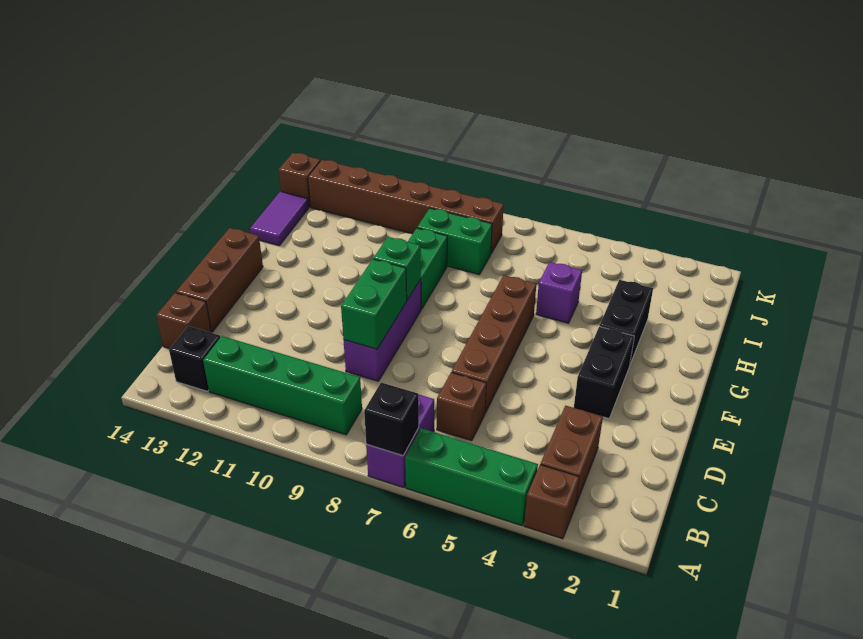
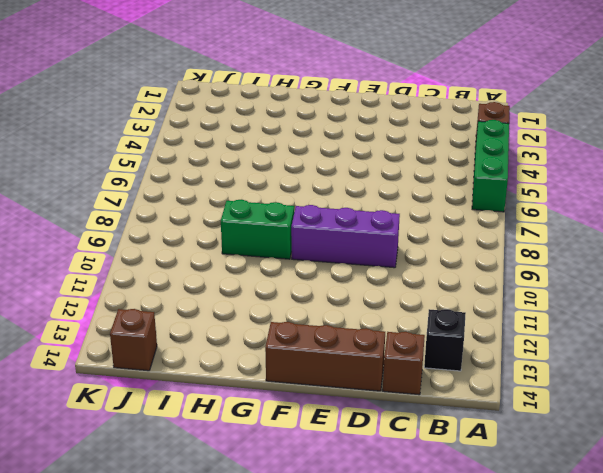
none -> purple brick A7:B7 level 1
none -> brown brick B3:C3 level 1
none -> green brick B9:B12 level 1

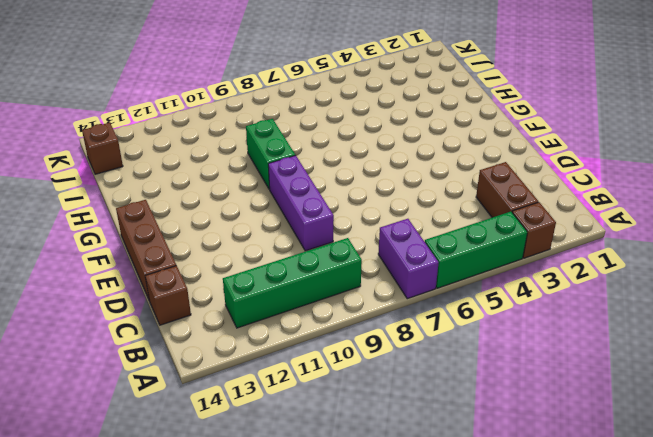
none -> black brick B13 level 1
none -> brown brick C6 level 1
none -> brown brick D6:G6 level 1

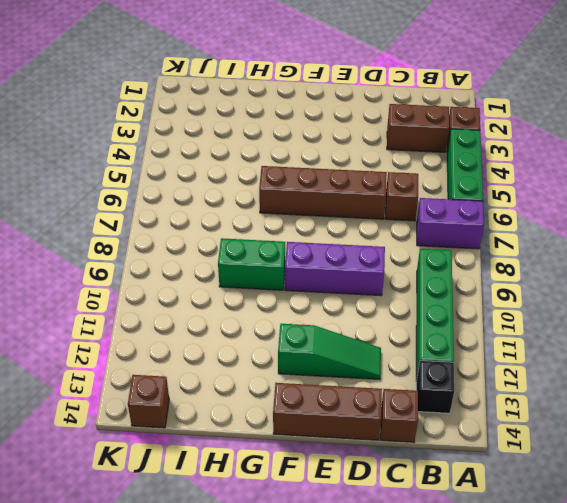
green slope D12:F12 level 1 top F -> none
none -> black brick E3:F3 level 1
none -> black brick G3:H3 level 1
none -> purple brick H5 level 1

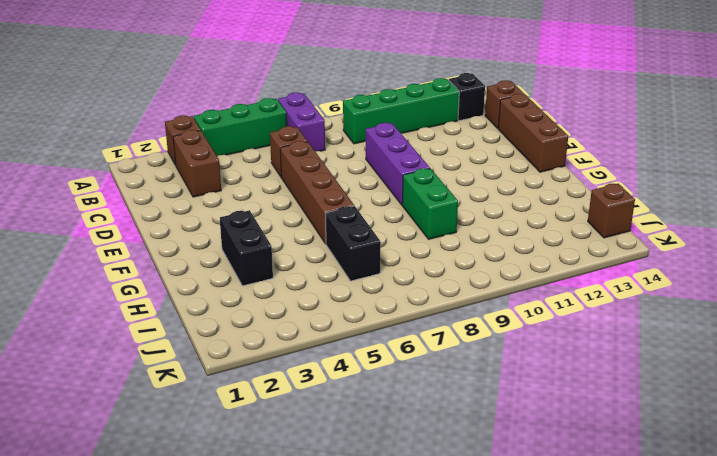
black brick H6:I6 level 1 -> black brick E3:F3 level 1
none -> purple brick H5 level 1
none -> purple tile H14:I14 level 1
none -> green brick I8:I9 level 1

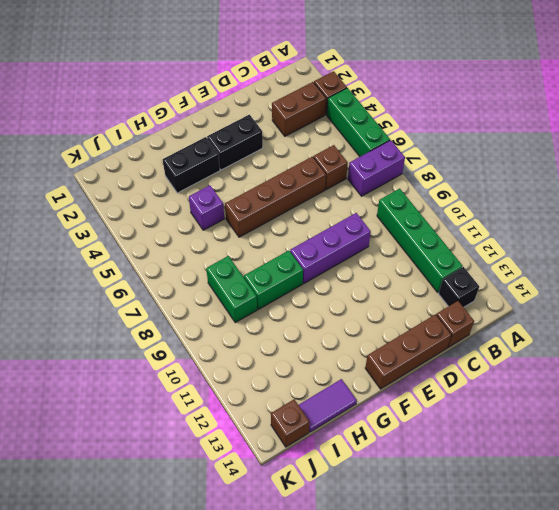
none -> brown brick J8:J13 level 1
none -> black brick A7 level 2
none -> green brick D9:E9 level 2

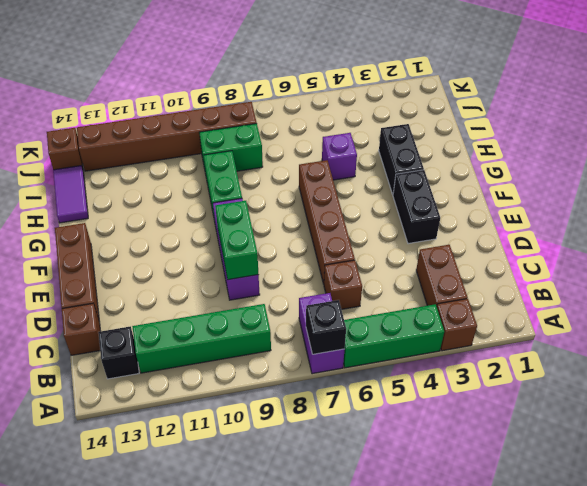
none -> green brick F9 level 2

